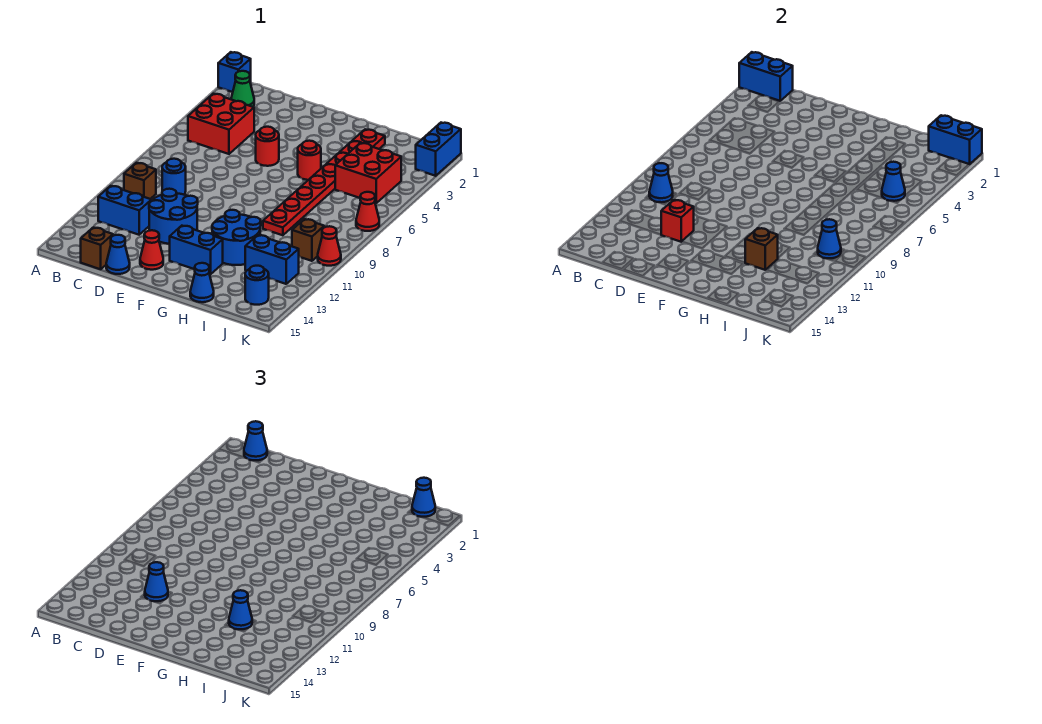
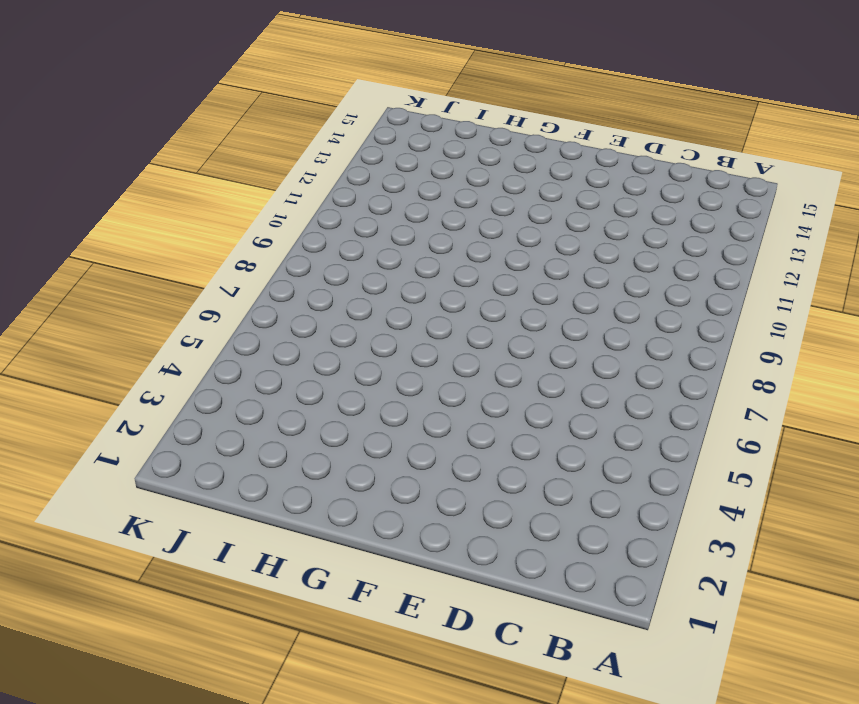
none -> blue brick A1 level 1
none -> green cone B2 level 1
none -> red brick B4:C5 level 1
none -> brown brick B10 level 1

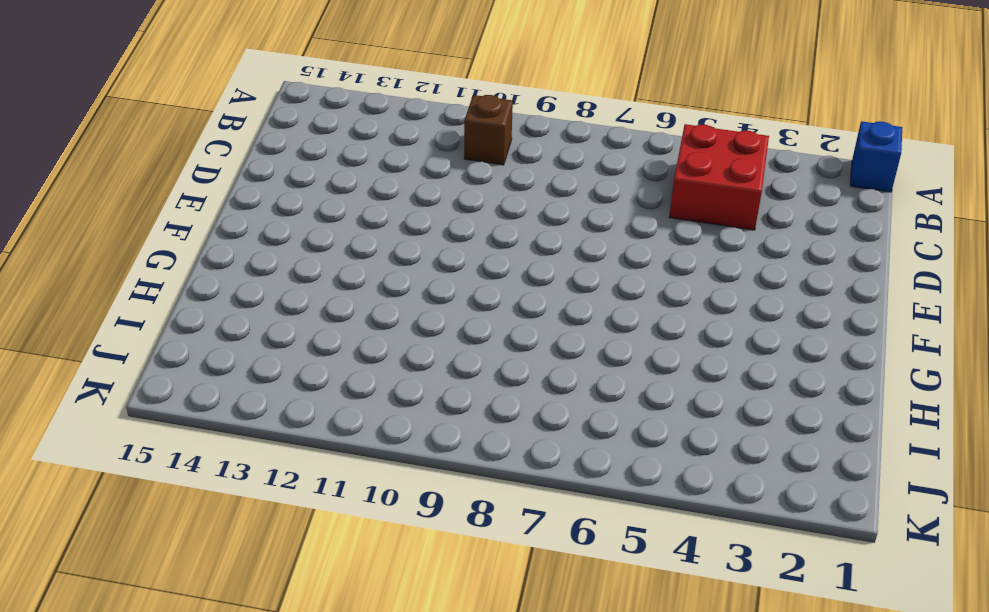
none -> green cone B2 level 1
none -> blue brick B12:C12 level 1
none -> blue round brick C9 level 1
none -> brown brick C15 level 1

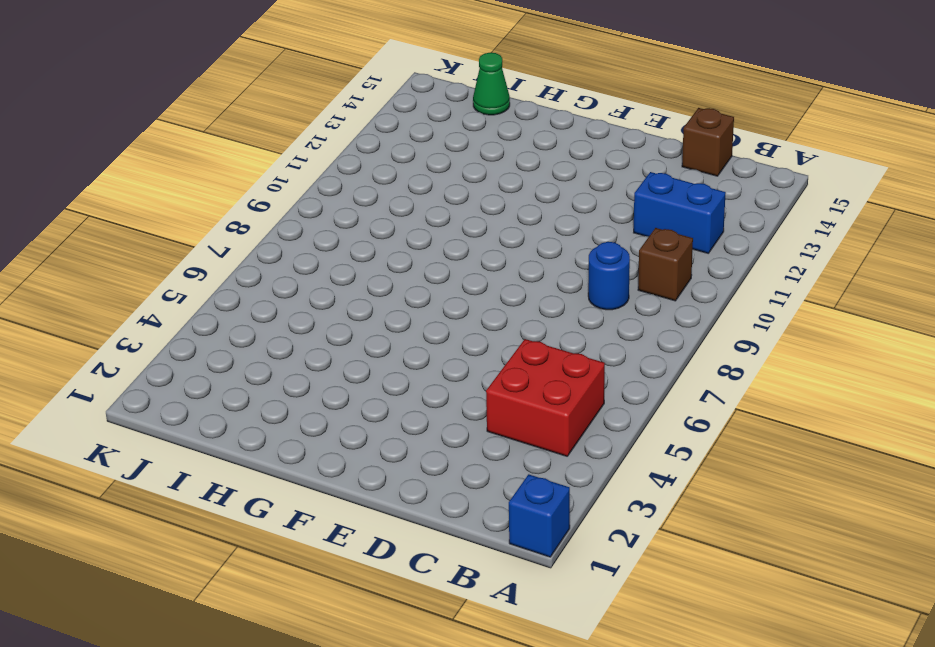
green cone I15 level 1 -> green cone B2 level 1
none -> blue round brick D11:E12 level 1
none -> blue cone D15 level 1
none -> red round brick E5 level 1
none -> red cone E14 level 1

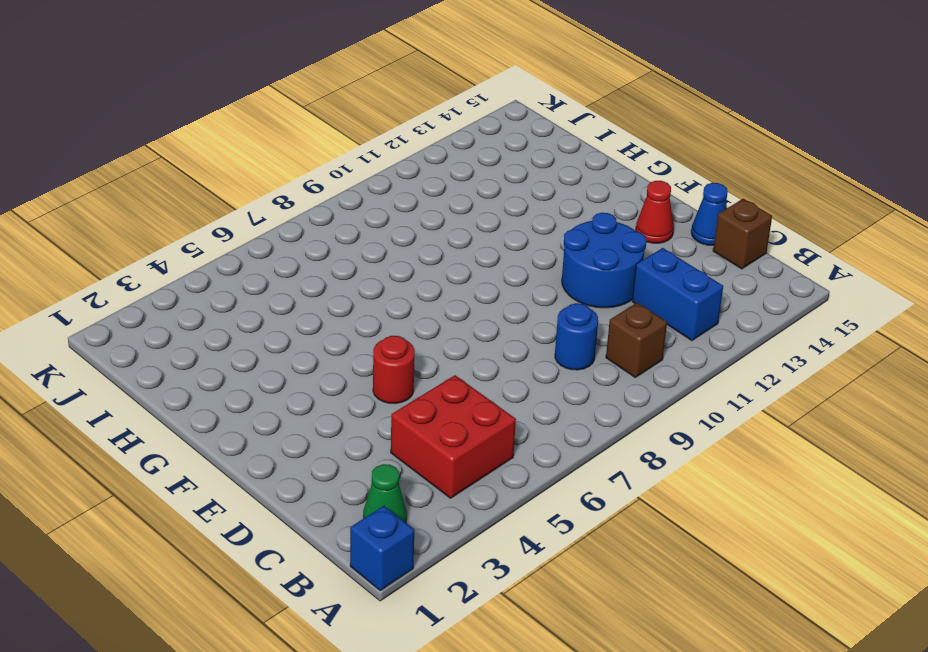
none -> blue brick F13:G13 level 1
none -> red round brick G5 level 1
none -> blue round brick G11:H12 level 1
none -> red plate H2:H9 level 1

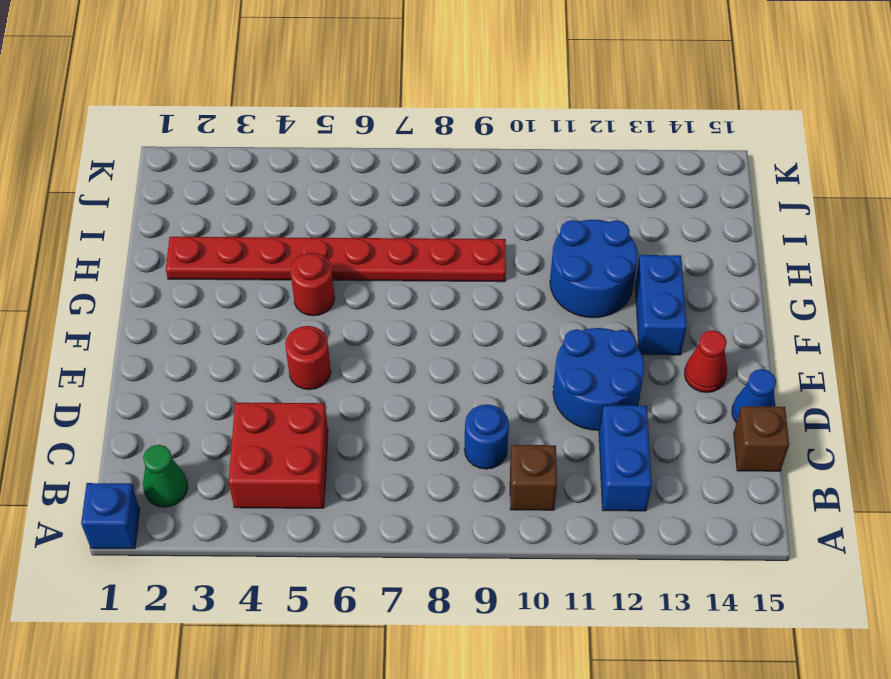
none -> blue cone H15 level 1
none -> red brick I4:J5 level 1
none -> blue brick I12:J12 level 1
none -> brown brick J10 level 1

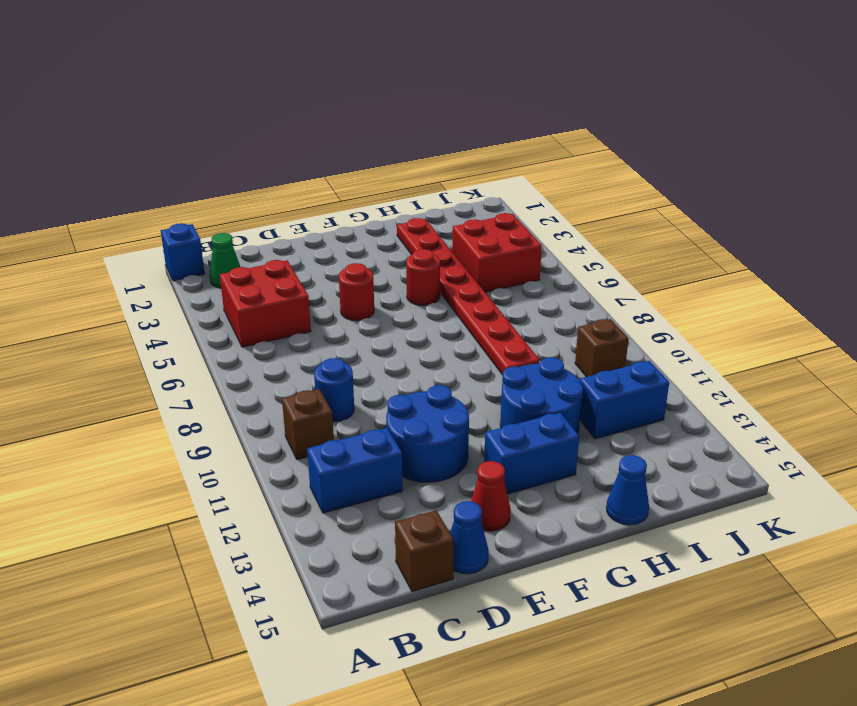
none -> blue round brick J14 level 1
none -> blue brick K1:K2 level 1
none -> red cone K7 level 1
none -> red cone K10 level 1

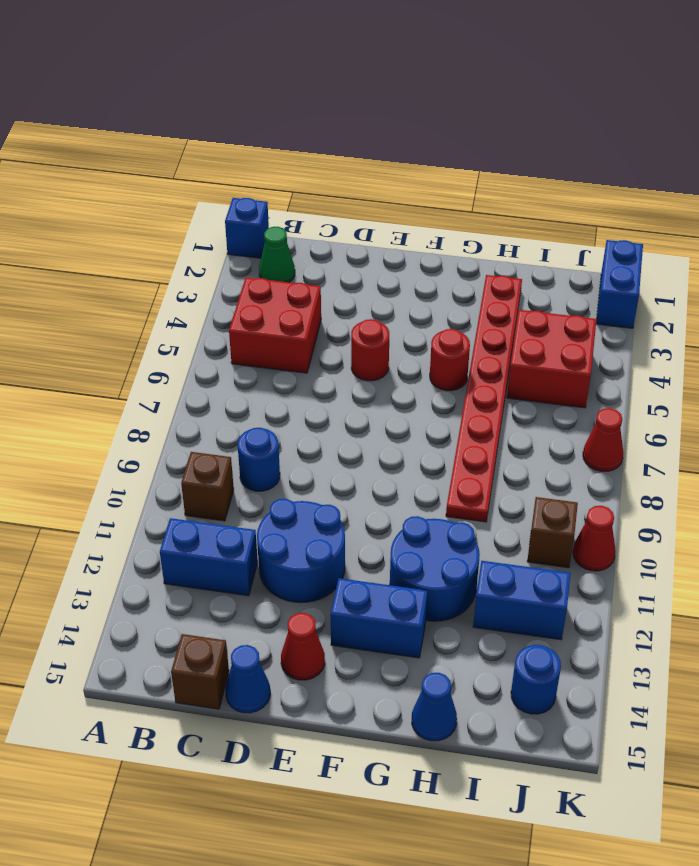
none -> blue brick A1:B1 level 2
none -> blue cone B10 level 2
none -> red brick D12 level 2
none -> brown brick H12 level 2

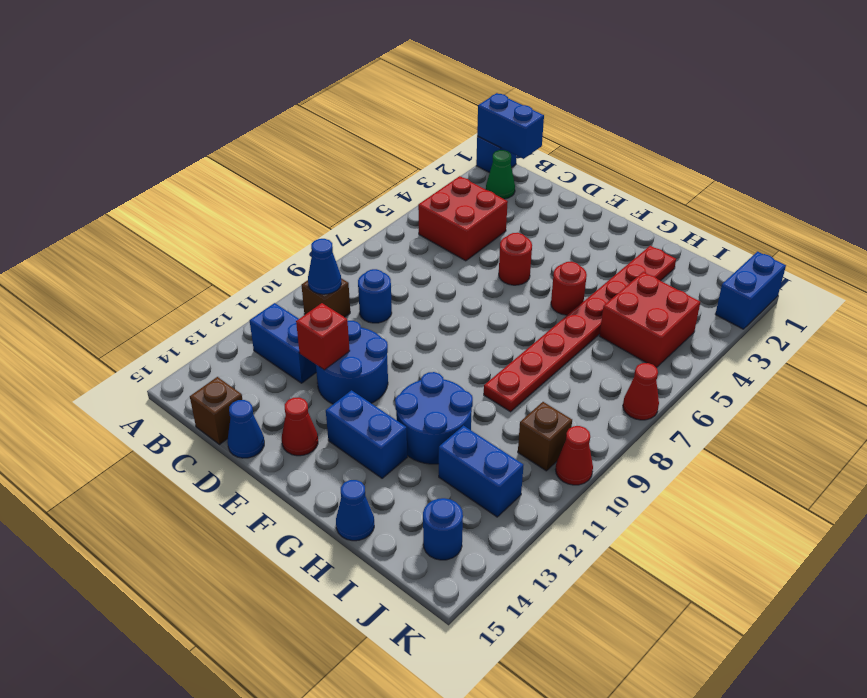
none -> brown brick H12 level 2
none -> blue brick J1:K1 level 2
none -> blue cone J5 level 2
none -> blue cone J10 level 2

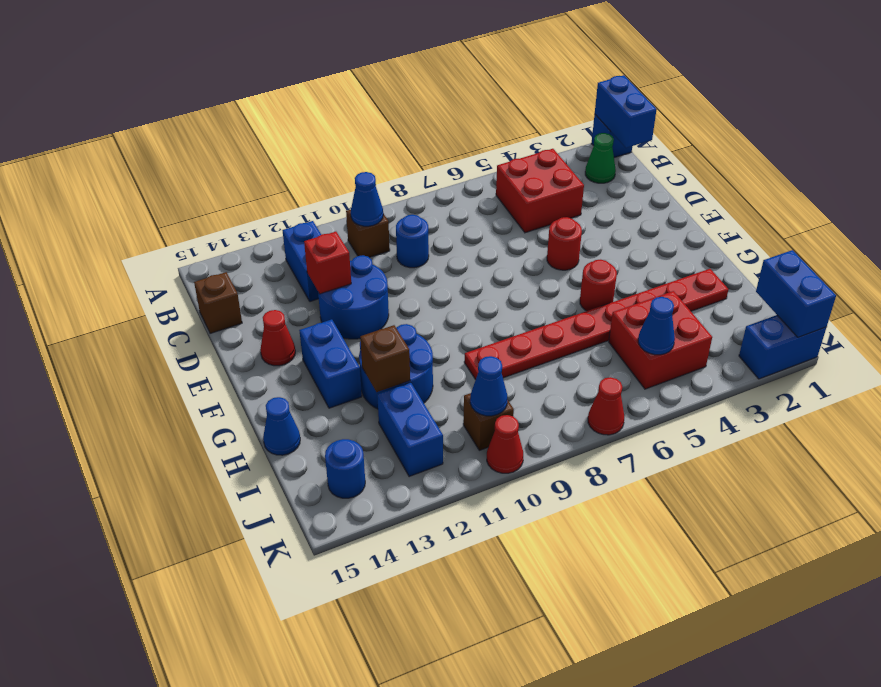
none -> blue cone D15 level 1
none -> blue cone B1 level 3
none -> blue cone D12 level 3
none -> blue cone H12 level 3

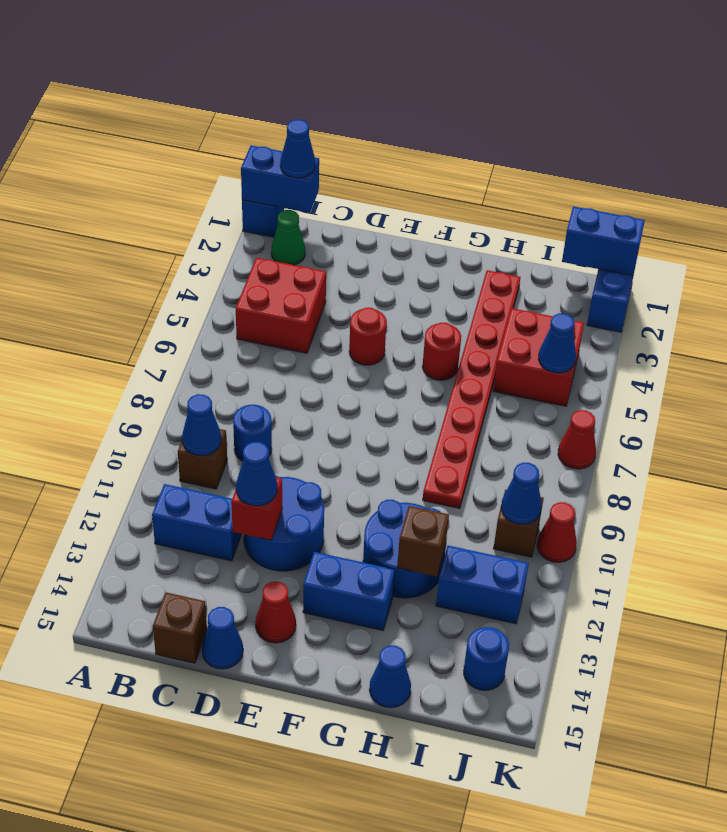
none -> blue cone H12 level 3
none -> blue cone J1 level 3

